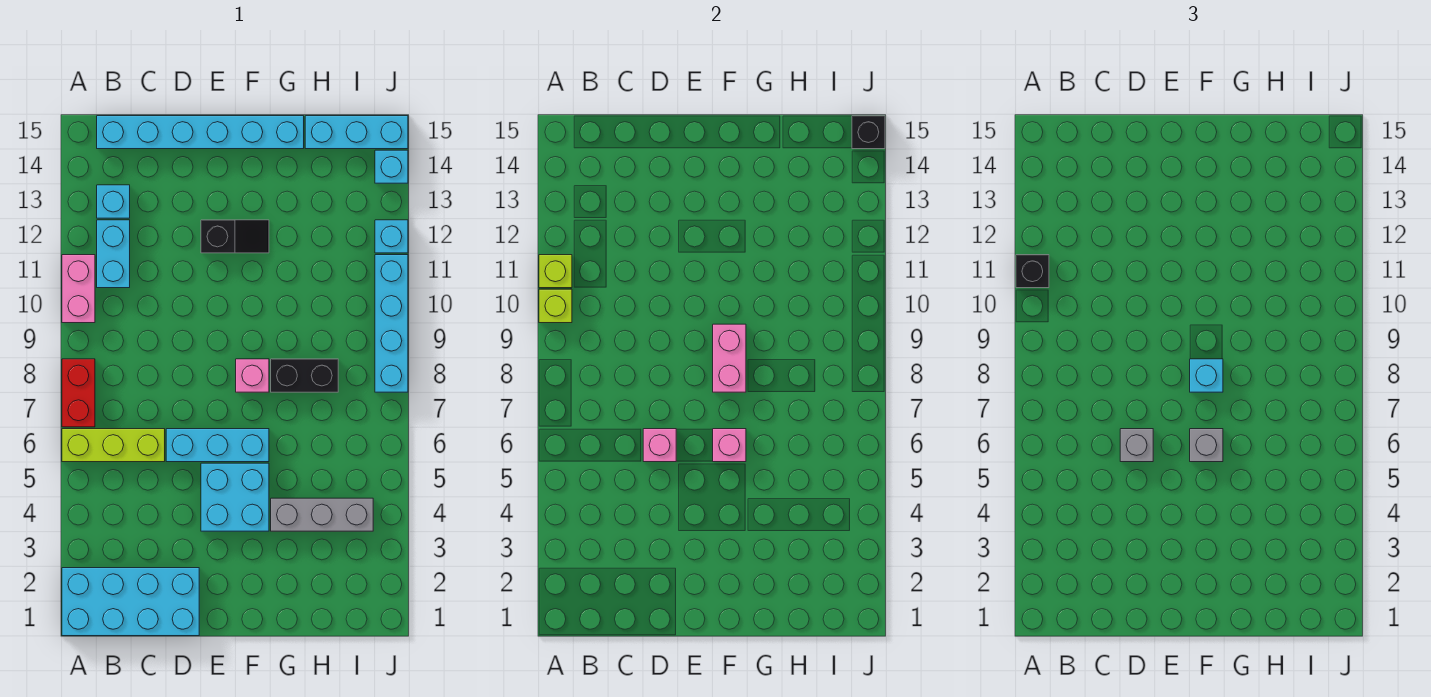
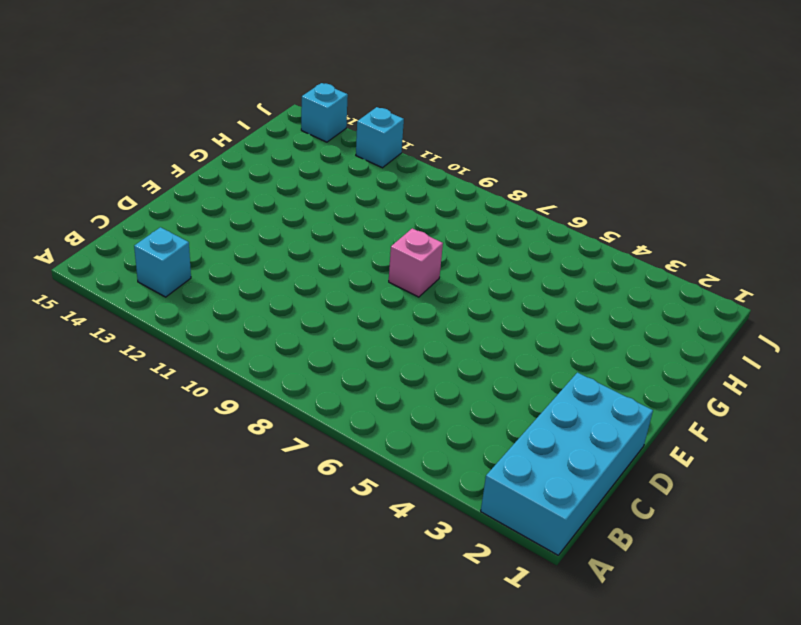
none -> lime brick A6:C6 level 1
none -> red brick A7:A8 level 1
none -> pink brick A10:A11 level 1

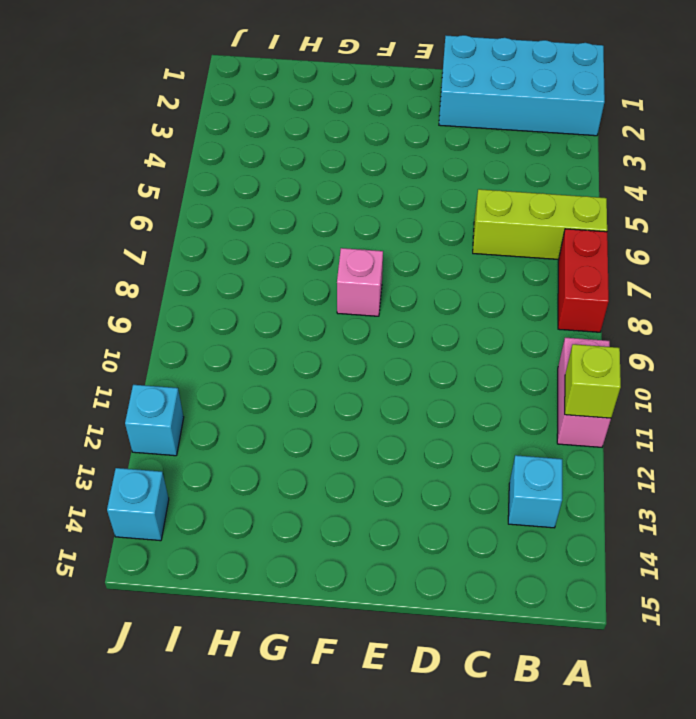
none -> cyan brick B11:B12 level 1
none -> cyan brick B15:G15 level 1
none -> cyan brick D6:F6 level 1

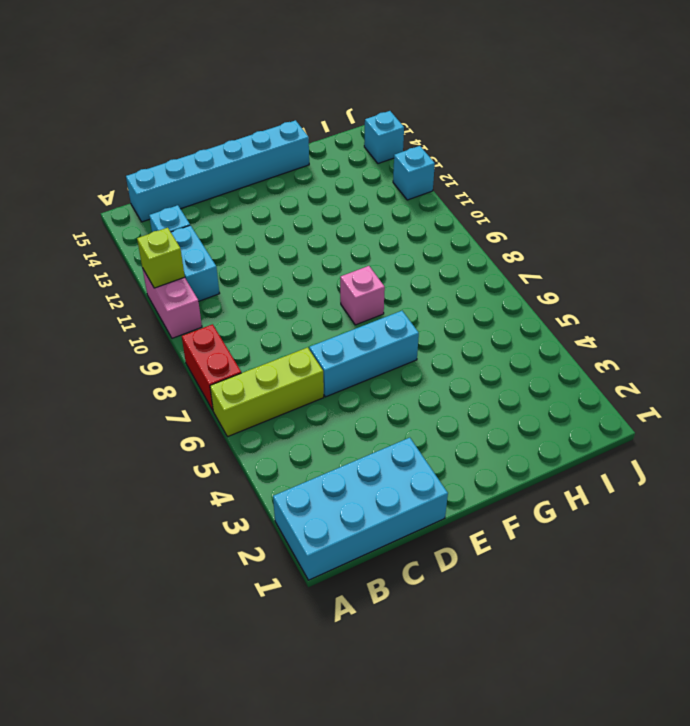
none -> cyan brick E4:F5 level 1
none -> black slope E12:F12 level 1 top E
none -> grey brick G4:I4 level 1

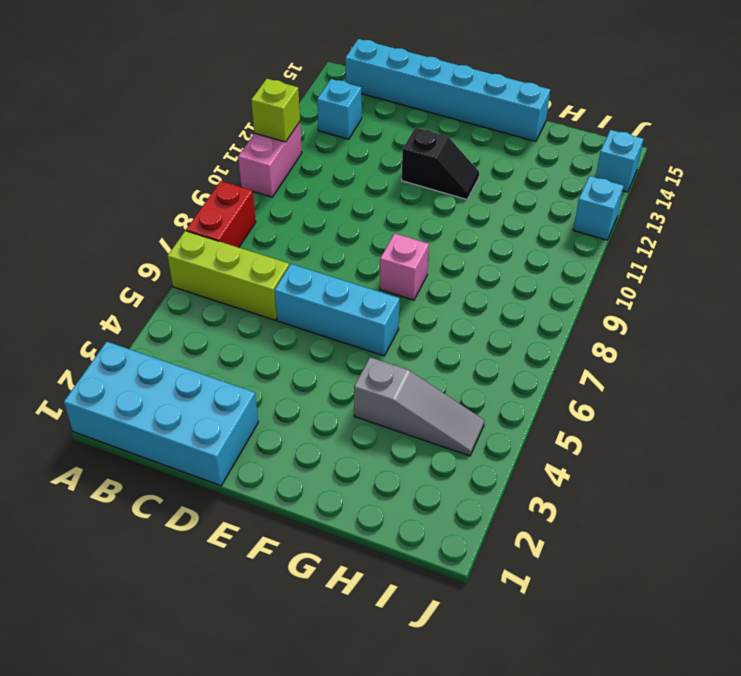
grey slope G4:I4 level 1 top G -> grey brick G4:I4 level 1
none -> cyan brick B11:B12 level 1
none -> cyan brick E4:F5 level 1
none -> black brick G8:H8 level 1

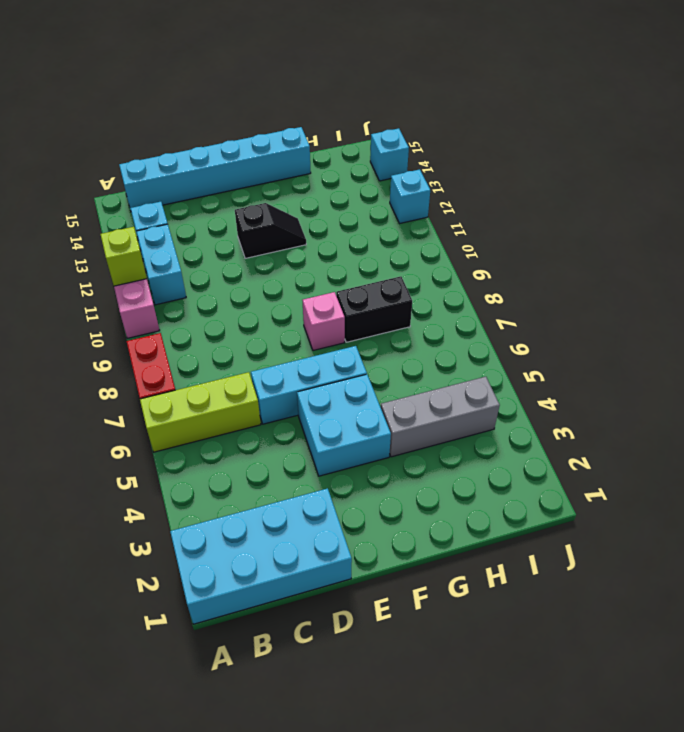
none -> cyan brick H15:J15 level 1
none -> cyan brick J8:J11 level 1
none -> lime brick A10 level 2

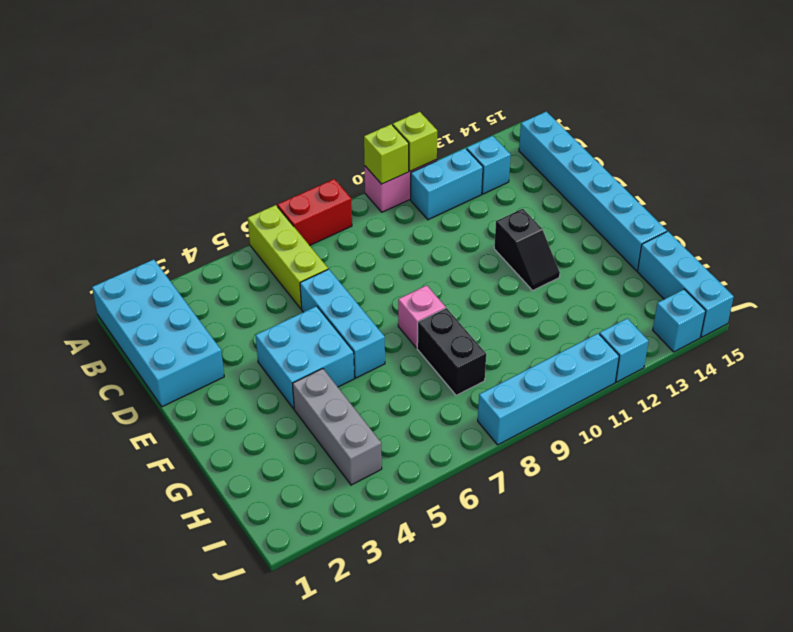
none -> pink brick D6 level 2
none -> pink brick F6 level 2
none -> pink brick F8:F9 level 2

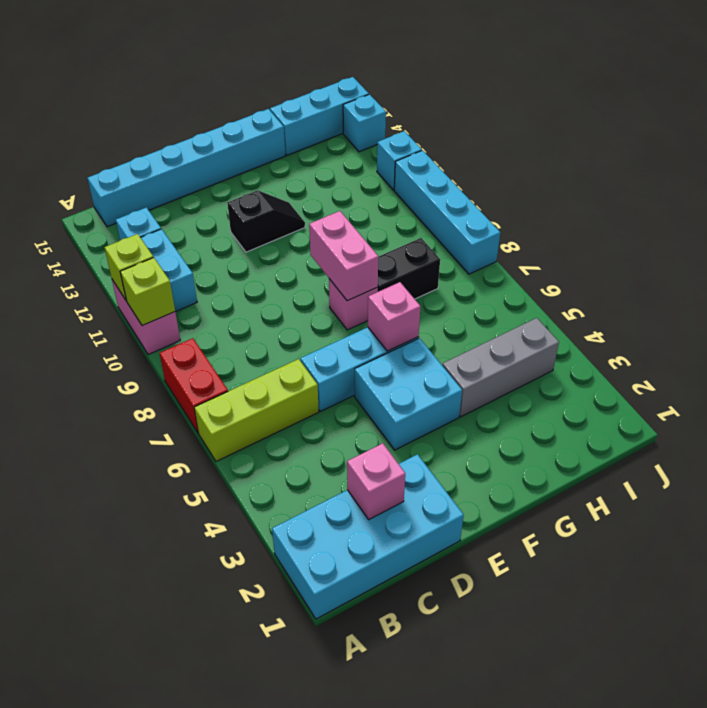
pink brick C2 level 2 -> pink brick D6 level 2
none -> black brick J15 level 2
none -> black brick A11 level 3
none -> grey brick D6 level 3

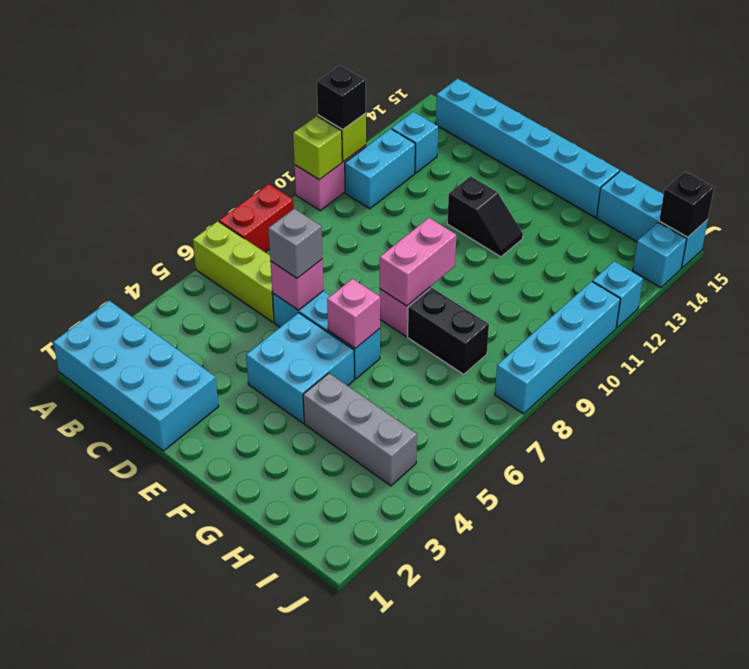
none -> grey brick F6 level 3
none -> cyan brick F8 level 3

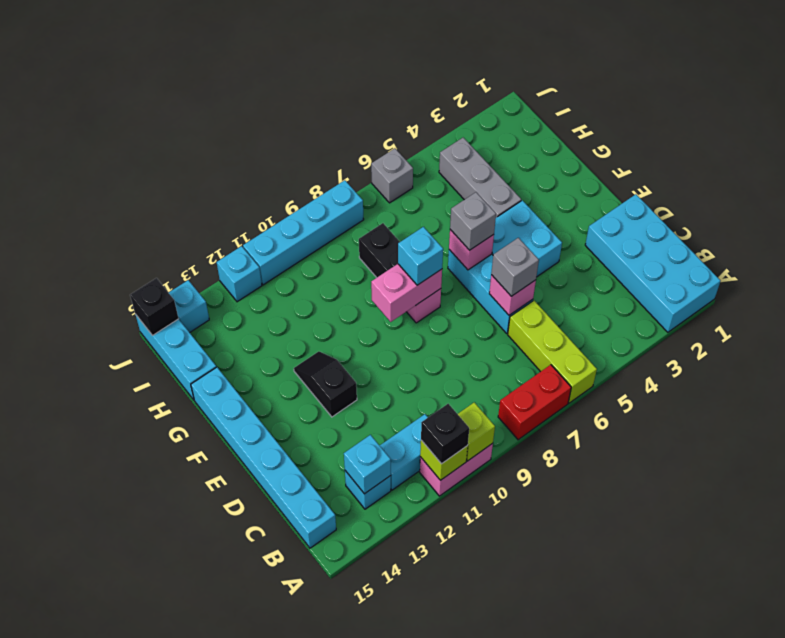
cyan brick B13 level 2 -> none
grey brick J6 level 1 -> none

